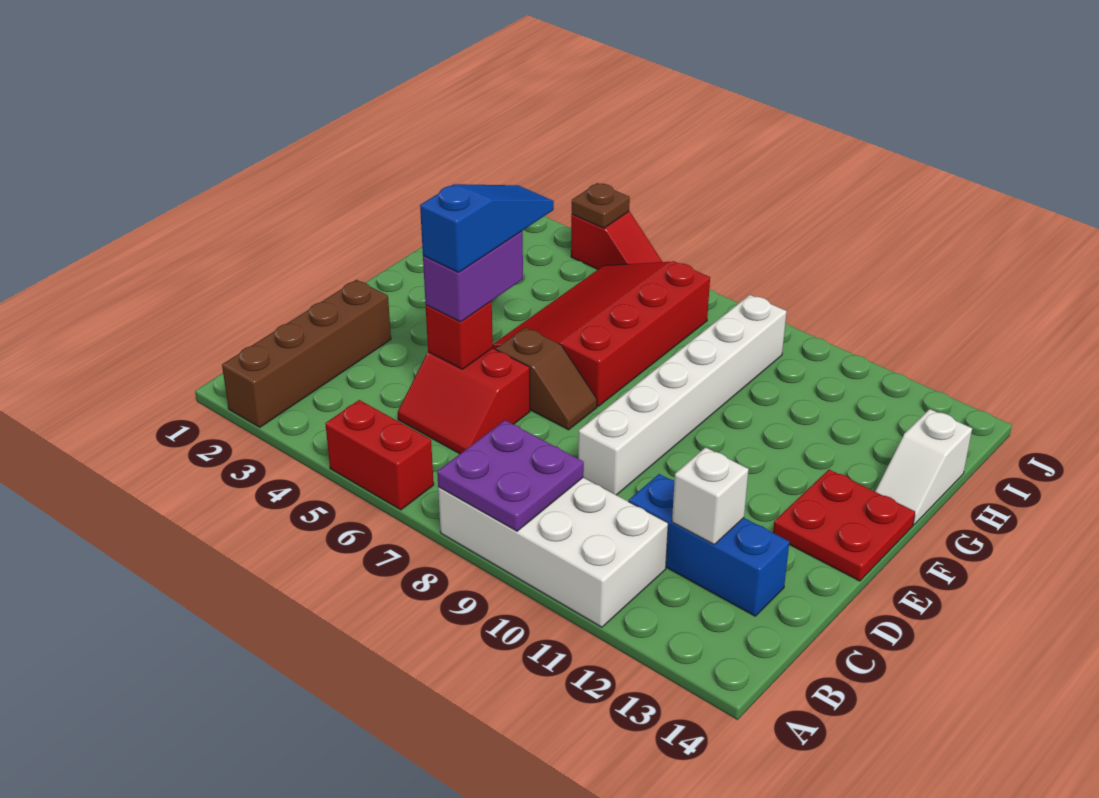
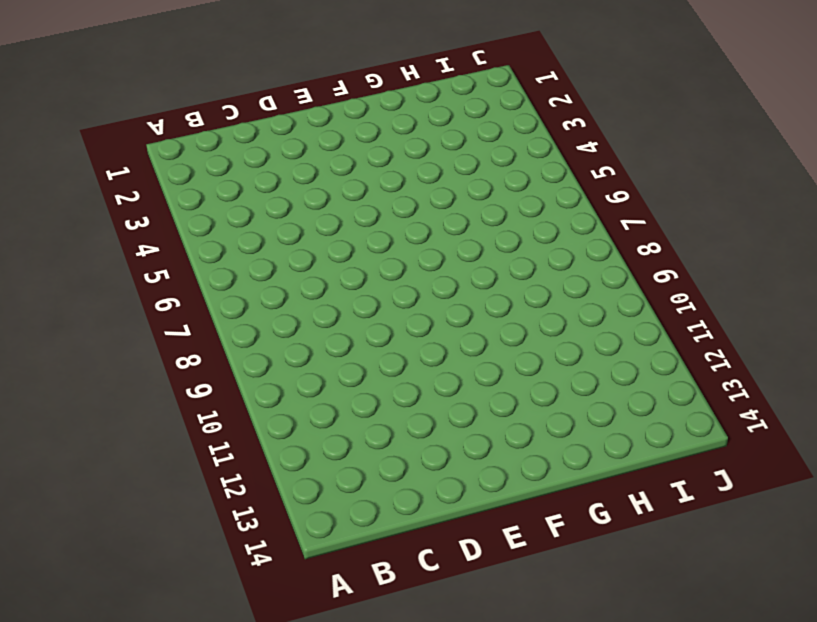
none -> brown brick A2:D2 level 1
none -> red brick A5:A6 level 1
none -> white brick A8:B11 level 1

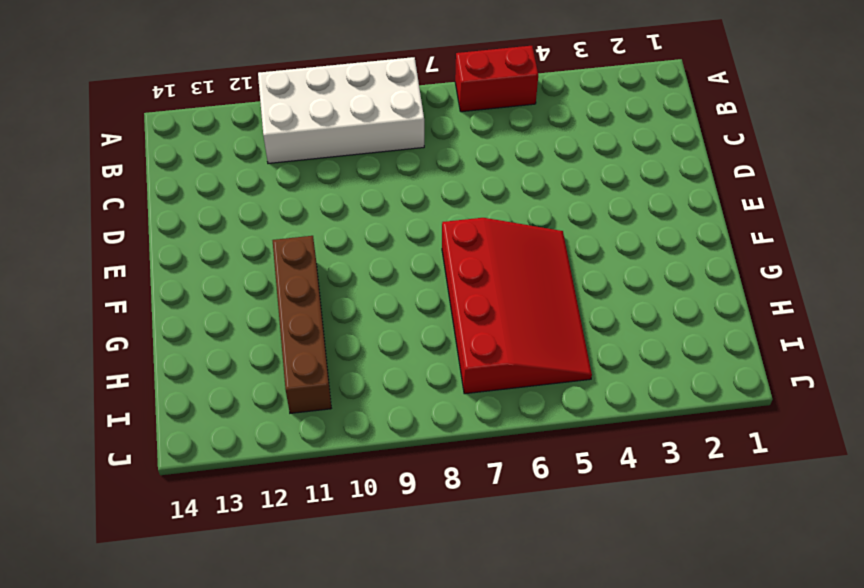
brown brick F11:I11 level 1 -> brown brick A2:D2 level 1
none -> red slope C5:D6 level 1 top D
none -> blue brick C11:C13 level 1
none -> white brick D9:I9 level 1

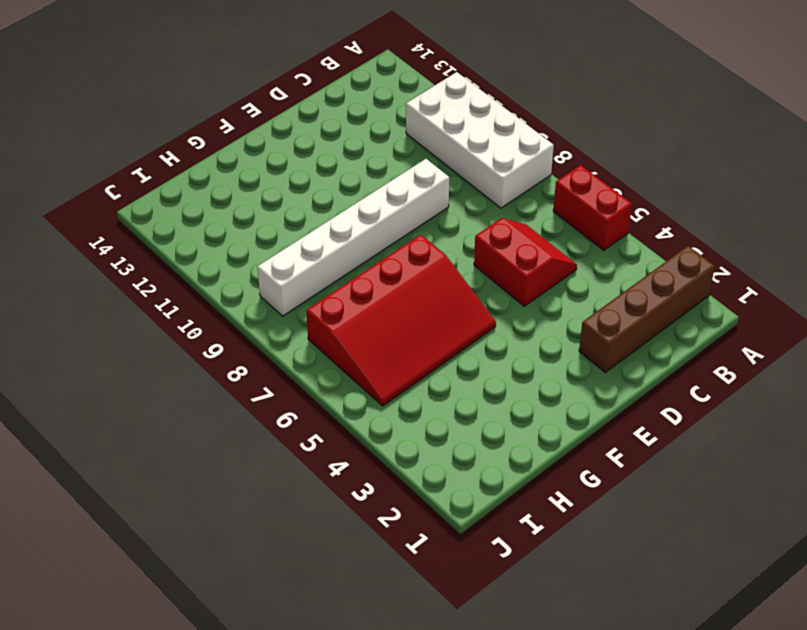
none -> blue brick C11:C13 level 1
none -> brown slope E6:E7 level 1 top 6
none -> red plate E13:F14 level 1

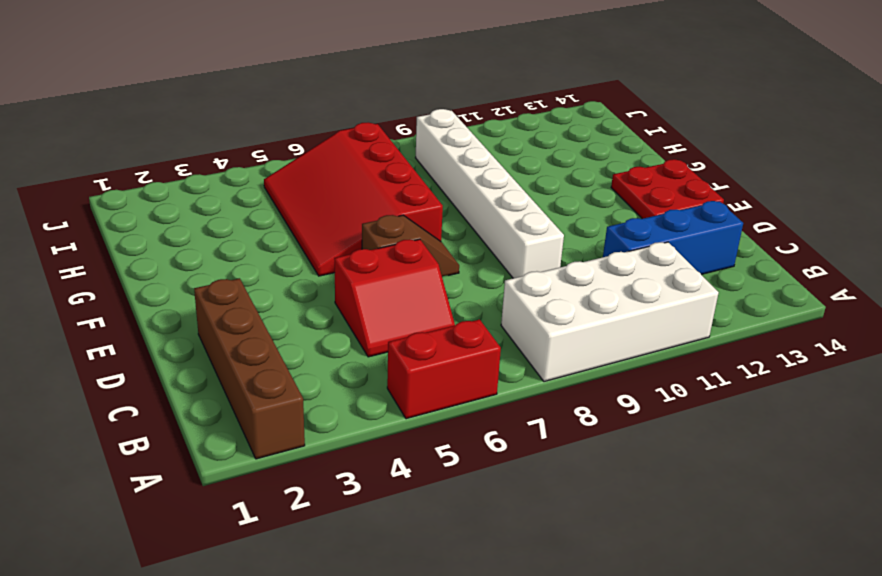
none -> white slope G14:H14 level 1 top H
none -> red slope J4:J5 level 1 top 4
none -> purple plate A8:B9 level 2

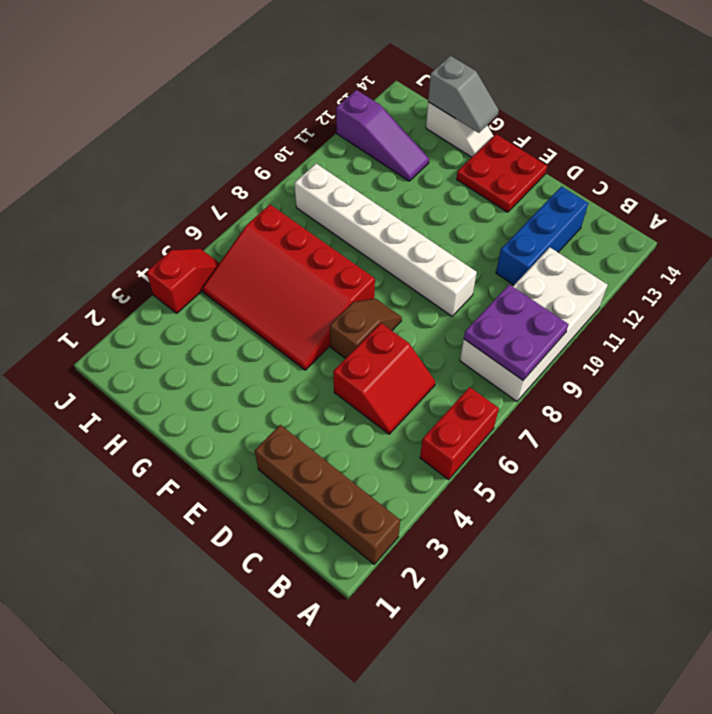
grey slope G14:H14 level 2 top H -> none
purple slope H12:J12 level 1 top J -> none
none -> white brick C12 level 2
none -> red brick D5 level 2
none -> brown plate J4 level 2

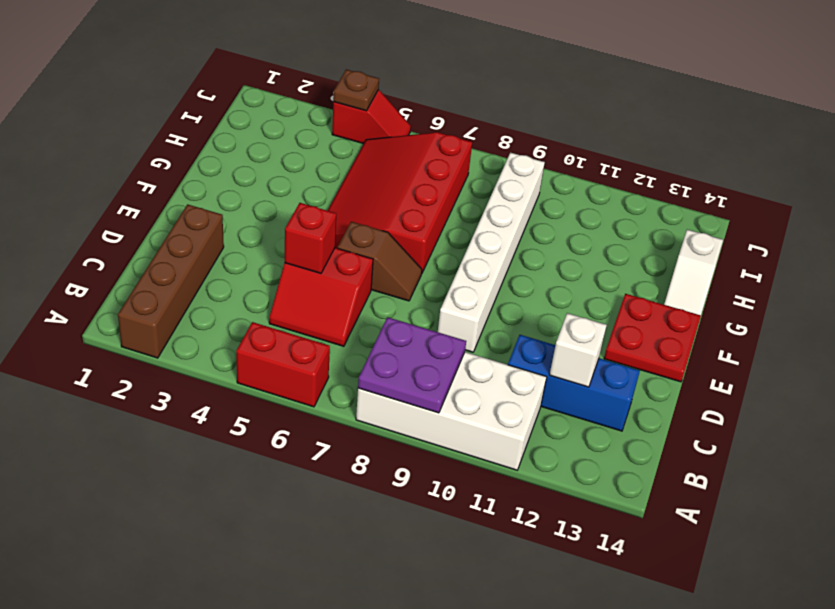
none -> purple brick D5:E5 level 3
none -> blue slope D5:F5 level 4 top D

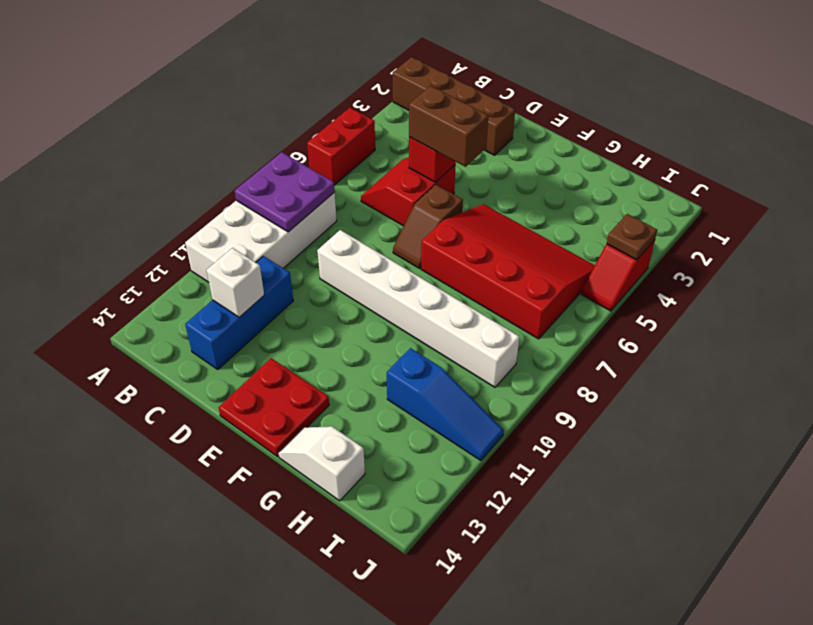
brown brick D5:E5 level 3 -> purple brick D5:E5 level 3
blue slope H11:J11 level 1 top H -> blue slope D5:F5 level 4 top D

